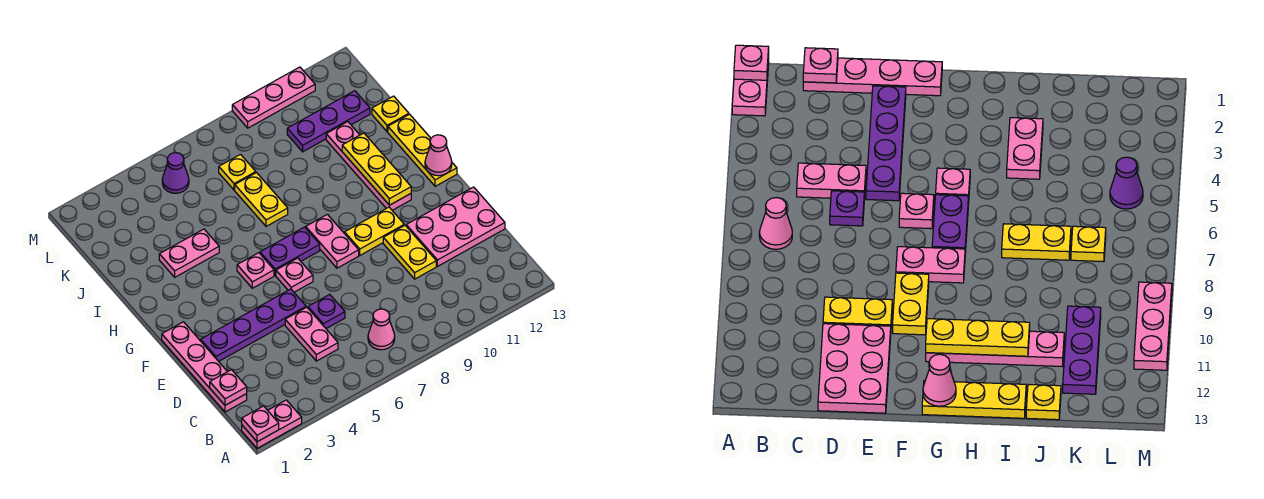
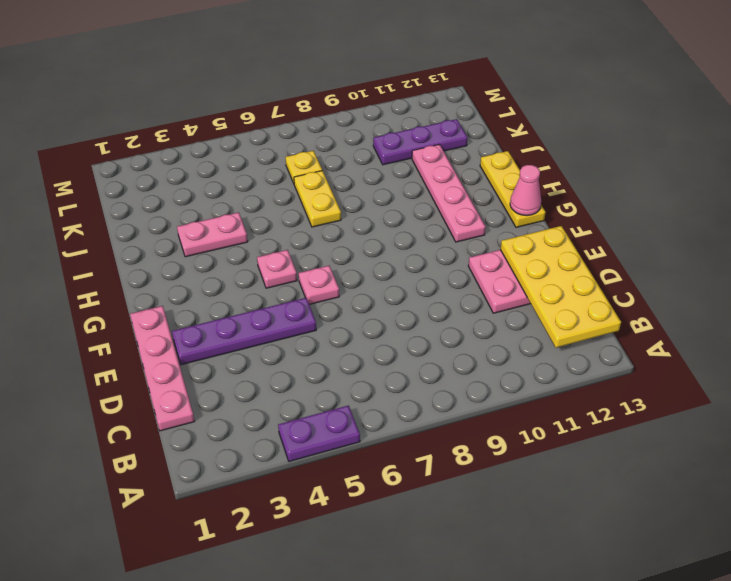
purple plate A4:A5 level 1 -> purple plate G6:G7 level 1
yellow plate B12:E13 level 2 -> none
none -> pink plate A1:A2 level 1
none -> pink cone B7 level 1
none -> pink plate C5:D5 level 1

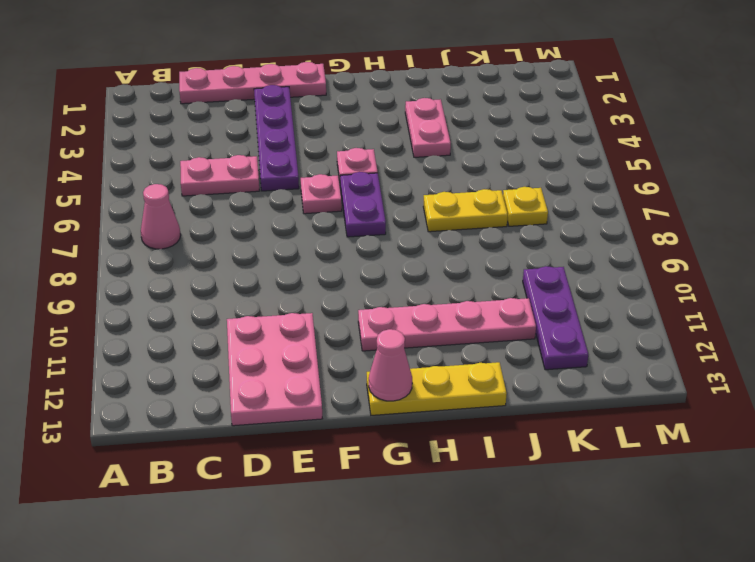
none -> pink plate A1:A2 level 1
none -> purple plate D6 level 1
none -> yellow plate D10:E10 level 1

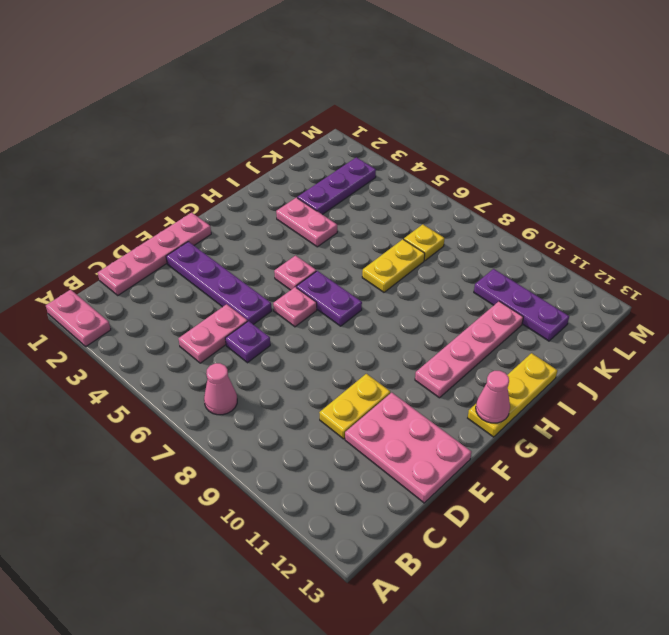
purple plate J3:L3 level 1 -> none
none -> pink plate F8:G8 level 1
none -> yellow plate F9:F10 level 1
none -> yellow plate J13 level 1

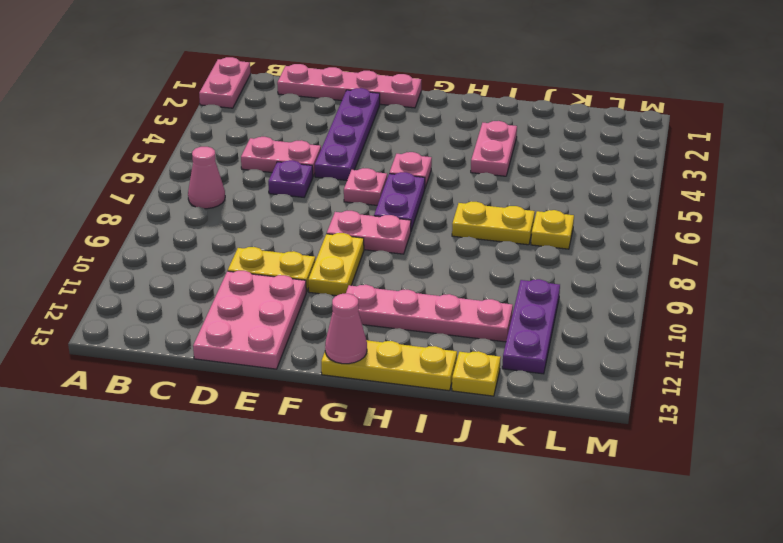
none -> purple cone L5 level 1
none -> pink plate M9:M11 level 1
none -> pink plate A1 level 2

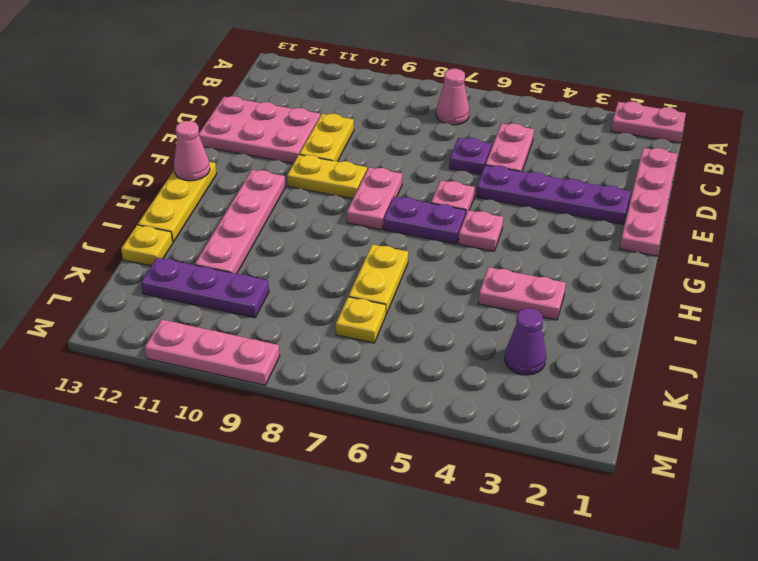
purple cone K3 level 1 -> purple cone L5 level 1
none -> pink plate A1 level 2
none -> pink plate C1 level 2
none -> yellow plate G11:I11 level 2

